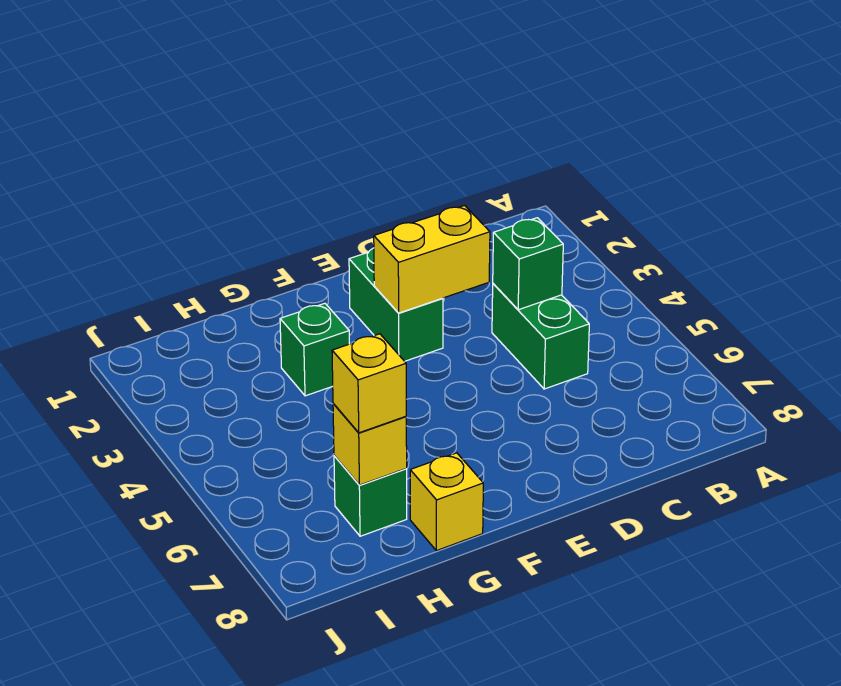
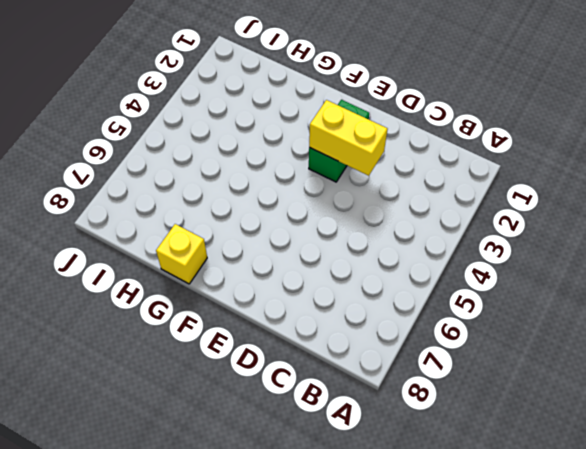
none -> green brick C4:C5 level 1
none -> green brick G3 level 1

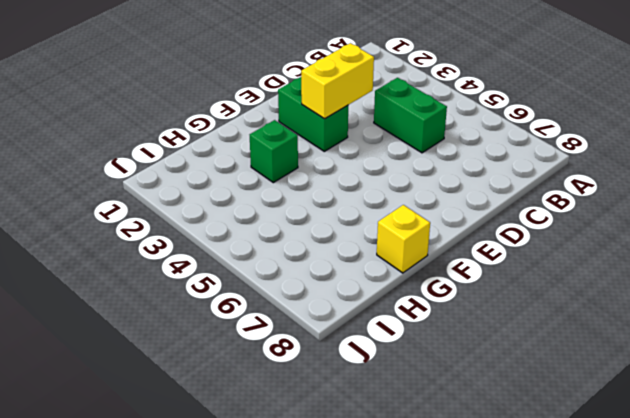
none -> green brick H7 level 1
none -> green brick C4 level 2

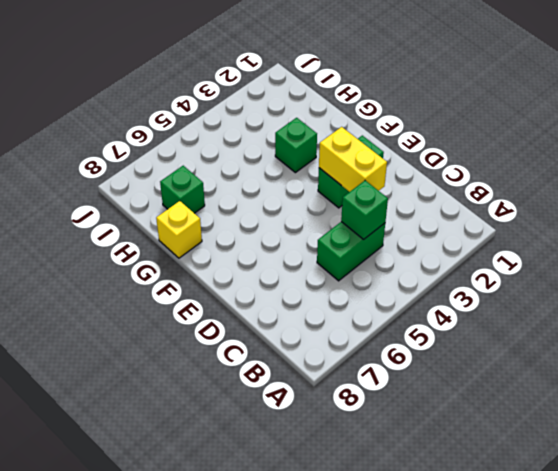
none -> yellow brick H7 level 2
none -> yellow brick H7 level 3

